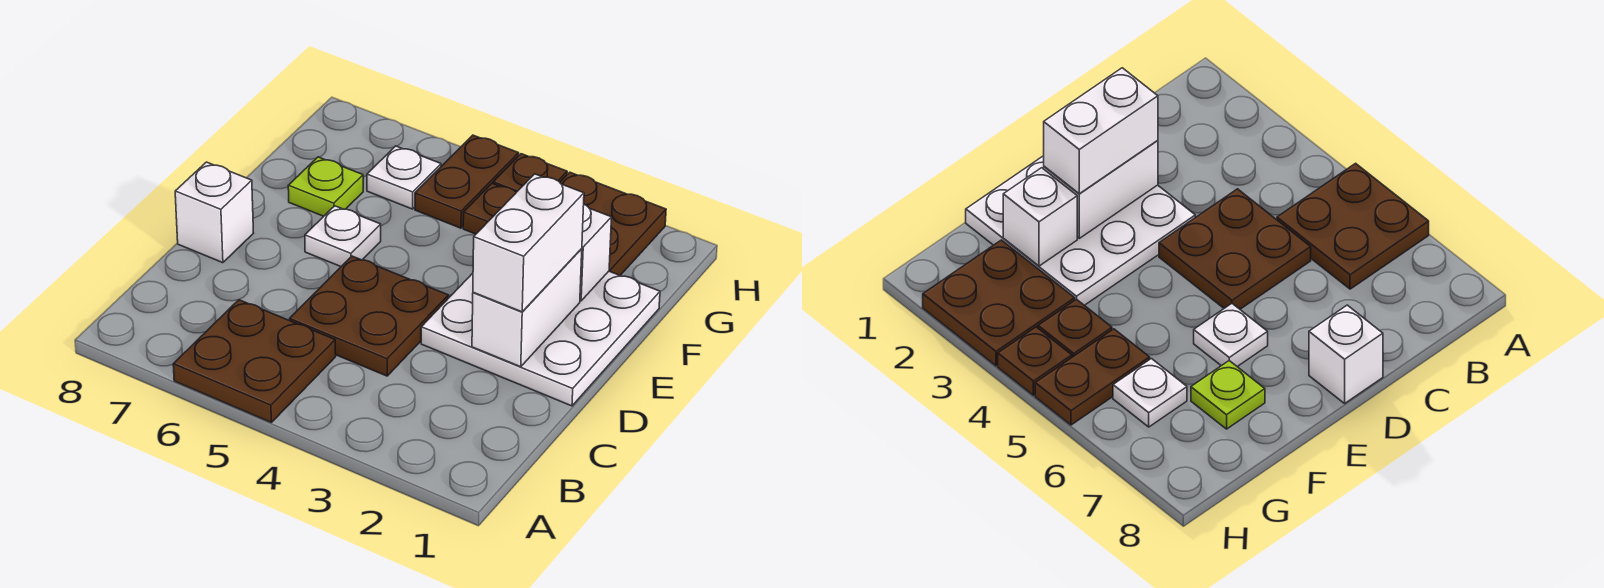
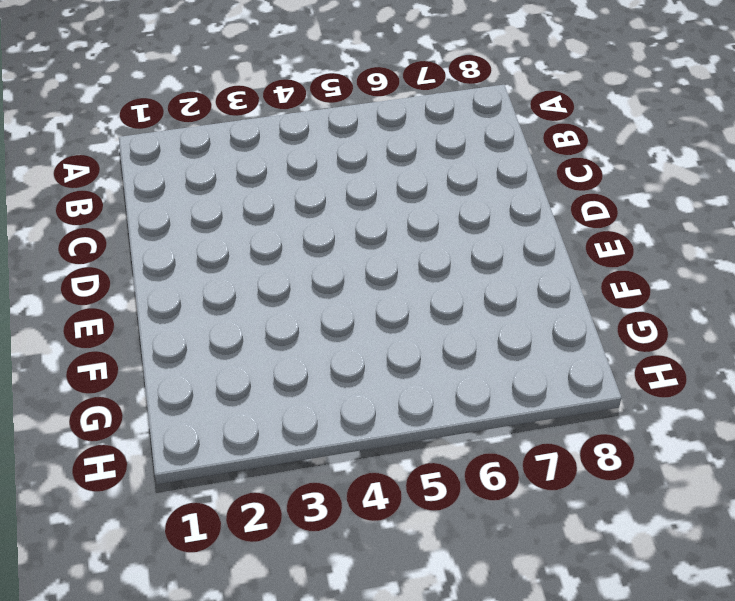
none -> brown plate A5:B6 level 1
none -> brown plate C4:D5 level 1
none -> white plate D1:F3 level 1

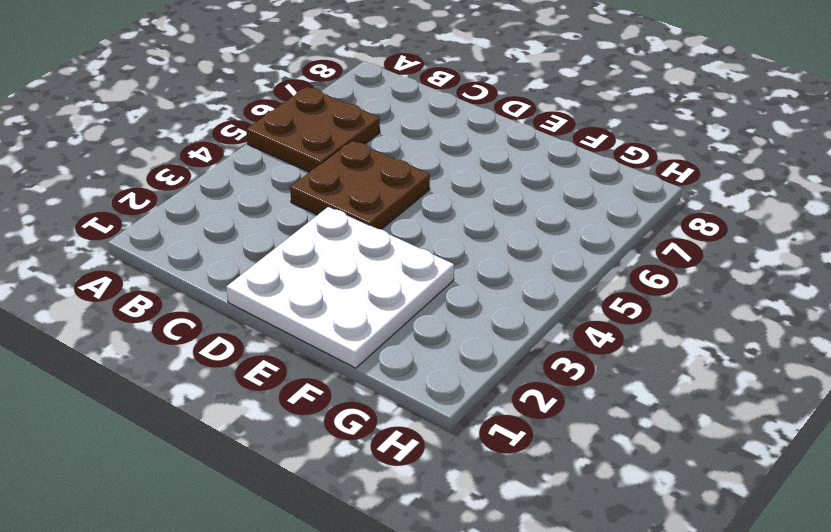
none -> white brick D8 level 1
none -> white plate E6 level 1
none -> lime plate F7 level 1

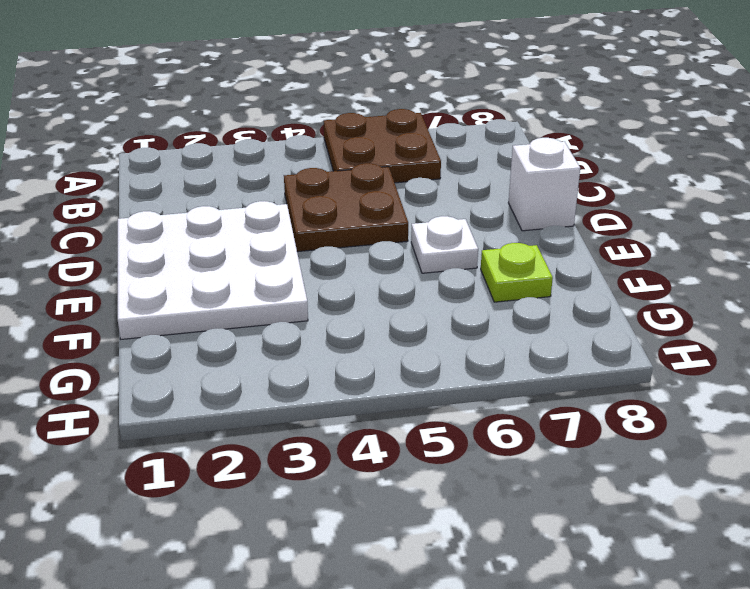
none -> brown plate G2:H3 level 1
none -> brown plate G4 level 1
none -> brown plate G5:H5 level 1

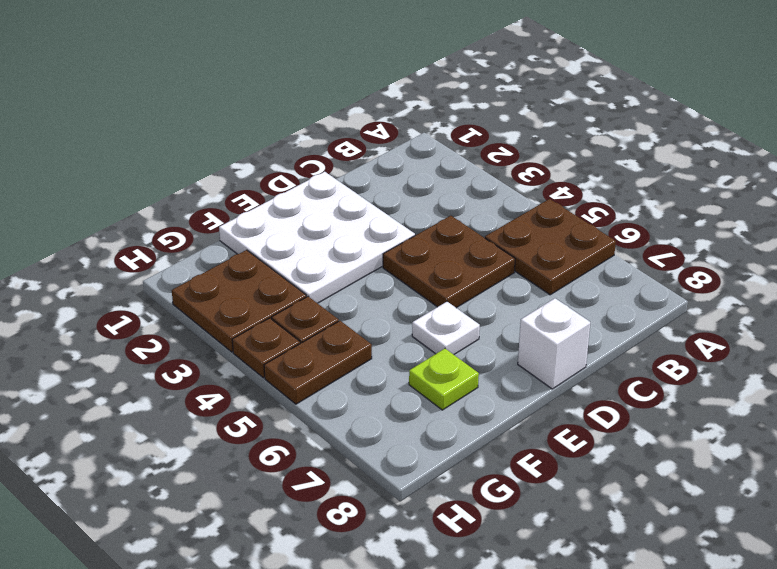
none -> white plate G6 level 1
none -> white brick D2:E2 level 2
none -> white brick F2 level 2

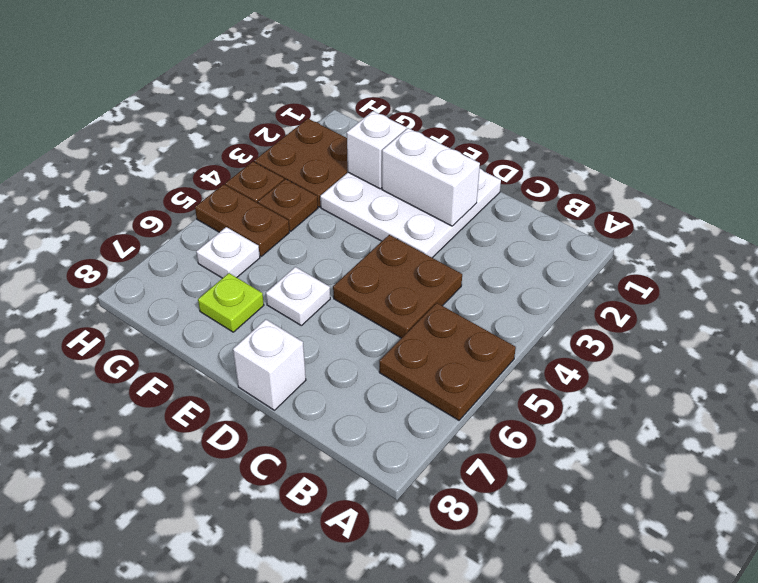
none -> white brick D2:E2 level 3

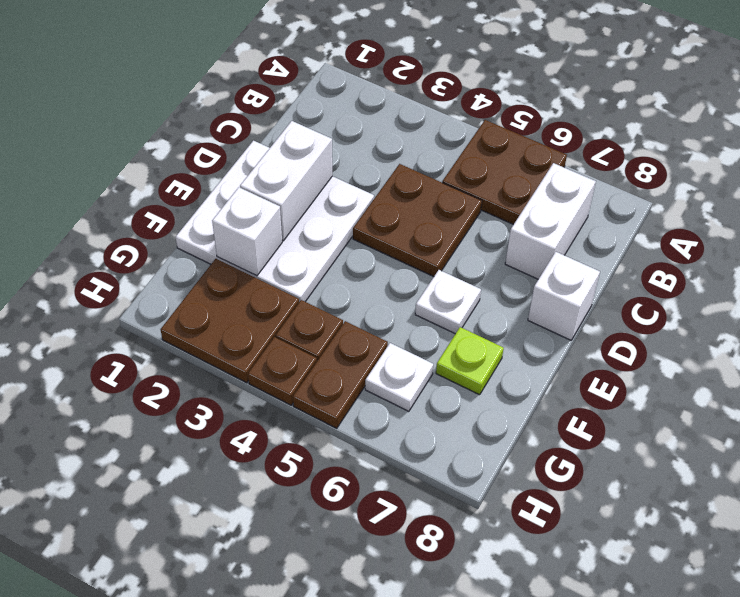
white brick B7:C7 level 1 -> white brick D2:E2 level 3

